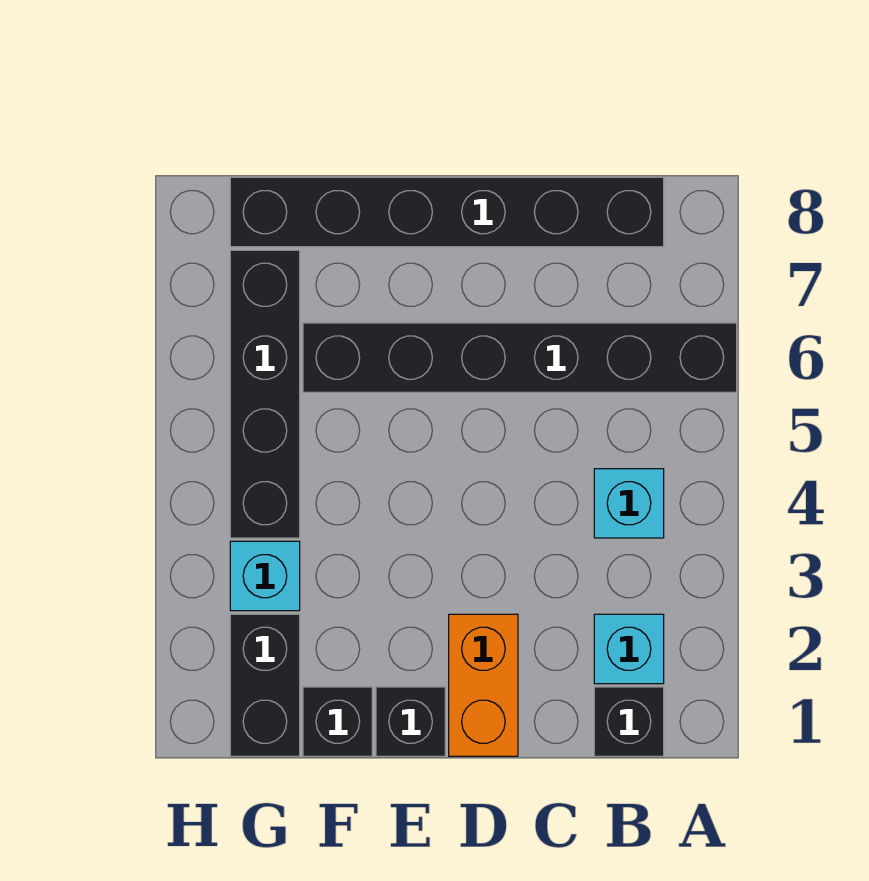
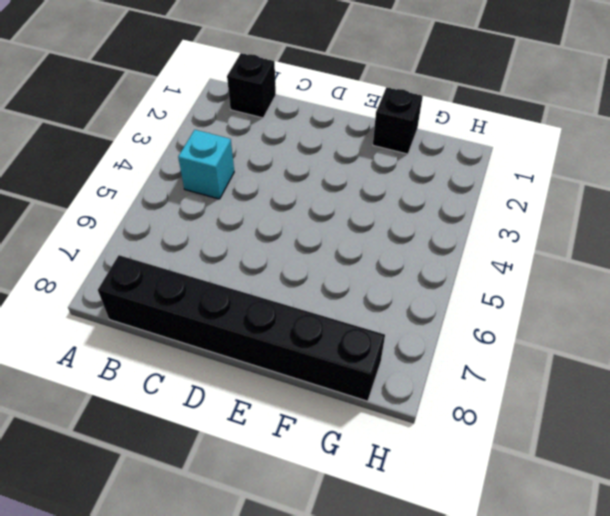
none -> black brick A6:F6 level 1
none -> cyan brick B2 level 1

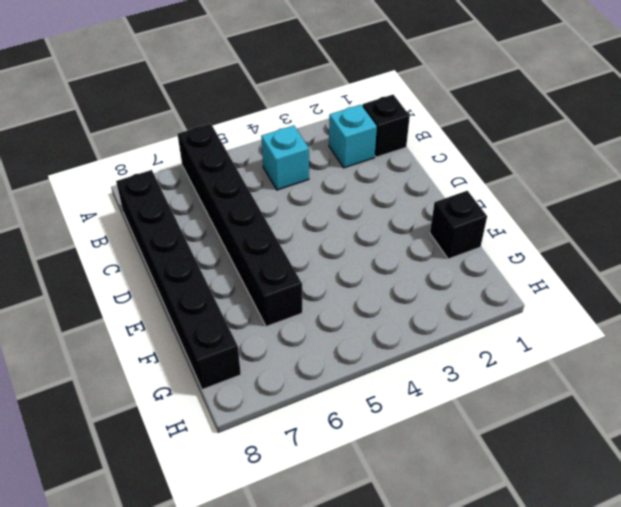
none -> orange brick D1:D2 level 1
none -> black brick E1 level 1

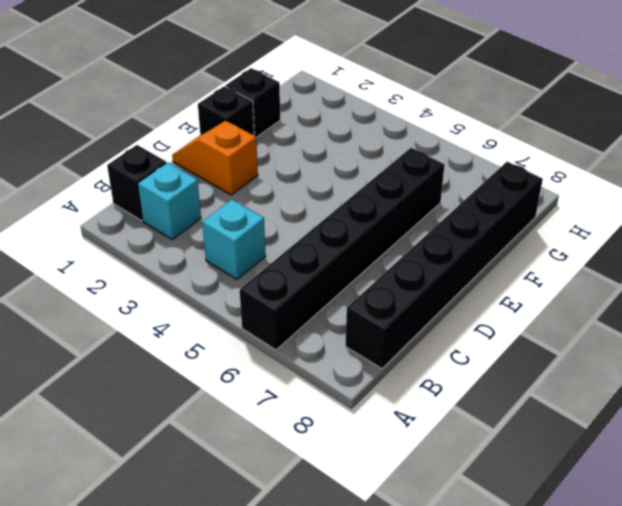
orange slope D1:D2 level 1 top 2 -> orange brick D1:D2 level 1
none -> black brick G1:G2 level 1
none -> cyan brick G3 level 1

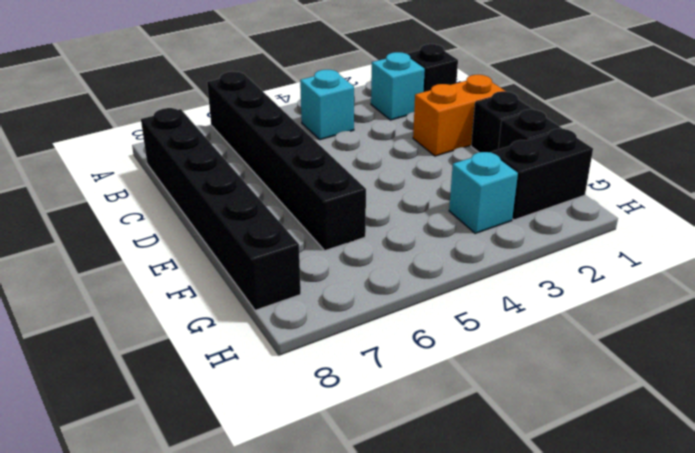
none -> black brick G4:G7 level 1

